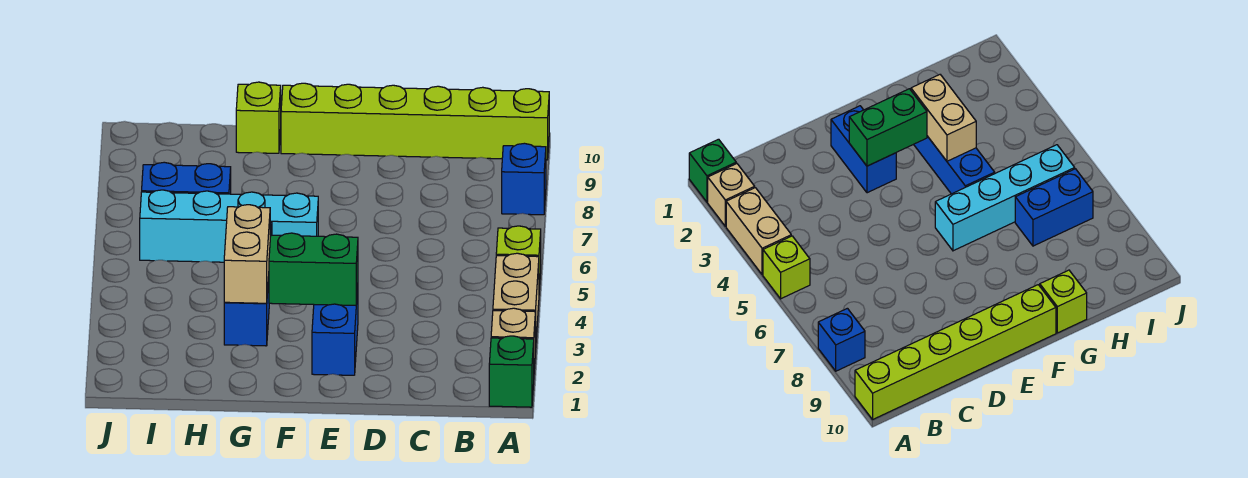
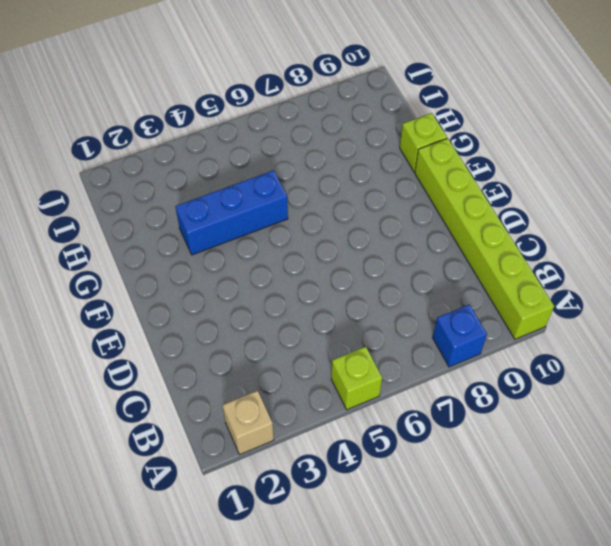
none -> green brick A1 level 1
none -> tan brick A3:A4 level 1
none -> blue brick E2:E3 level 1

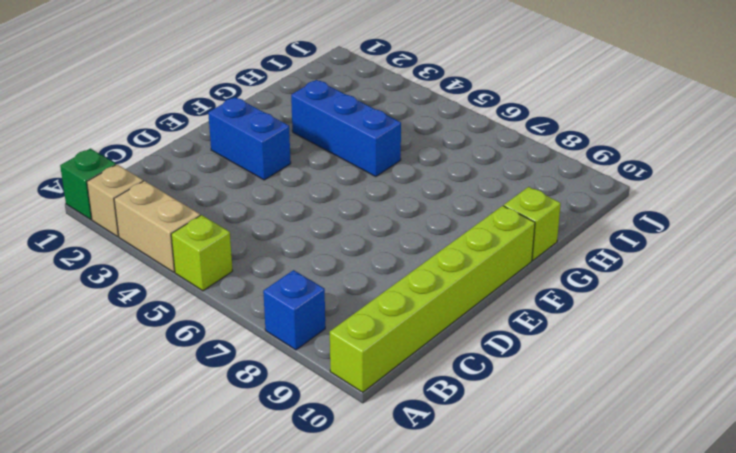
none -> cyan brick F6:I6 level 1
none -> blue brick H7:I7 level 1
none -> green brick E3:F3 level 2

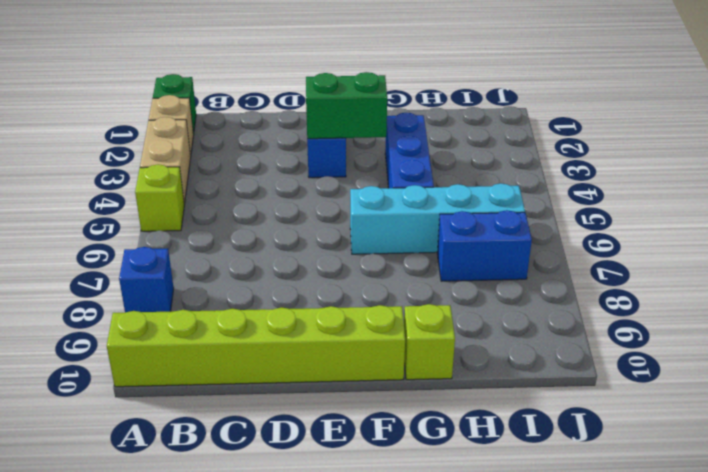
none -> tan brick G3:G4 level 2

